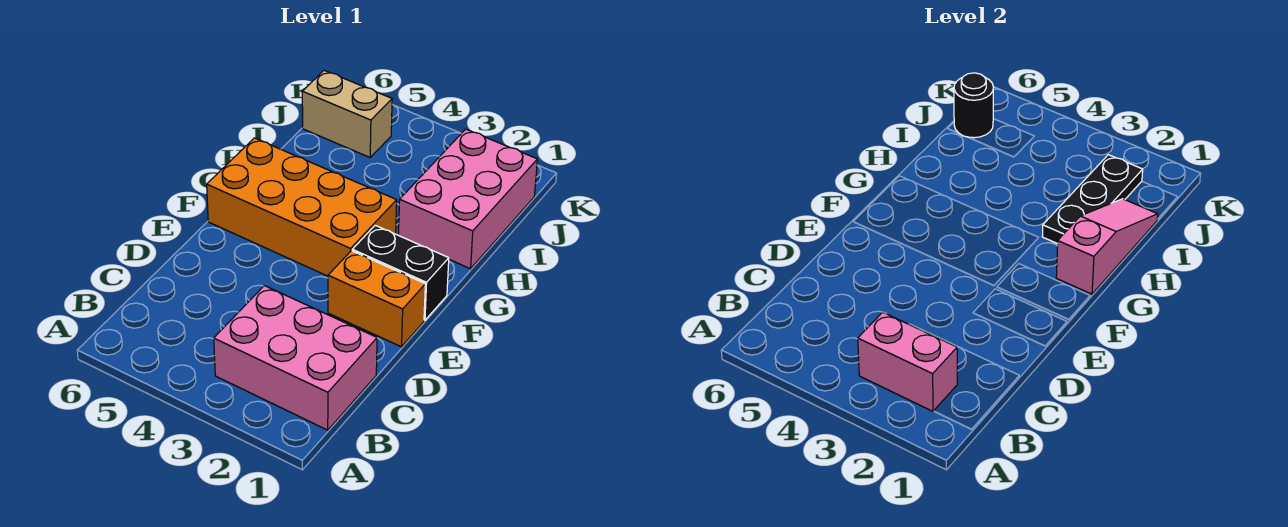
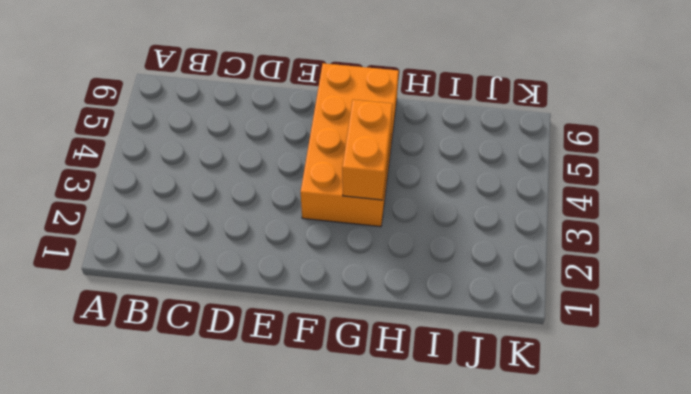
orange brick G3:G4 level 2 -> orange brick E1:E2 level 1
none -> pink brick B1:C3 level 1
none -> black brick F1:F2 level 1

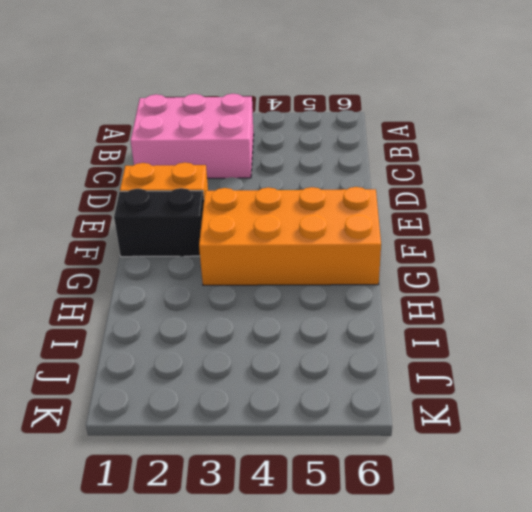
none -> pink brick H1:J2 level 1
none -> tan brick J5:J6 level 1

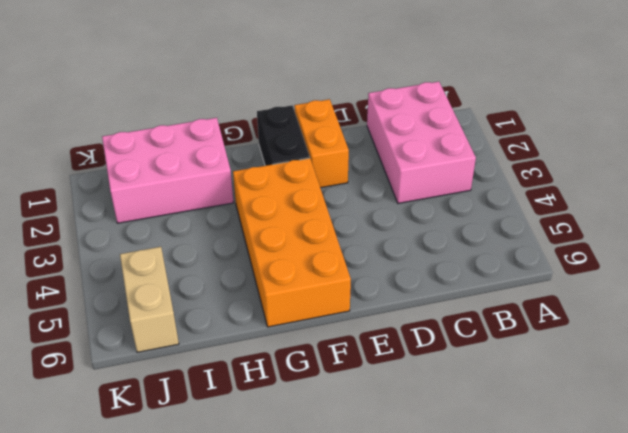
none -> pink brick B2:B3 level 2
none -> pink slope G1:I1 level 2 top G

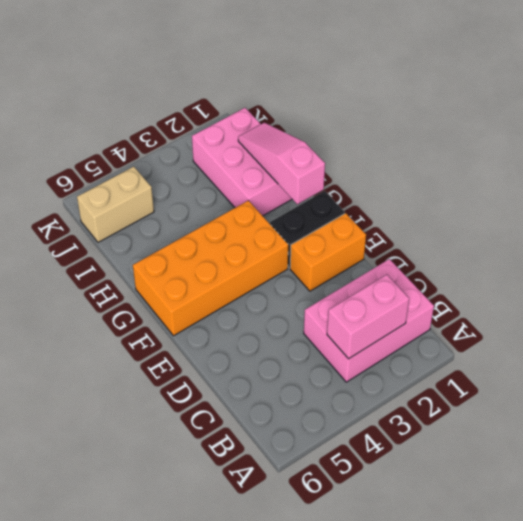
none -> black plate H2:J2 level 2
none -> black round brick J6 level 2

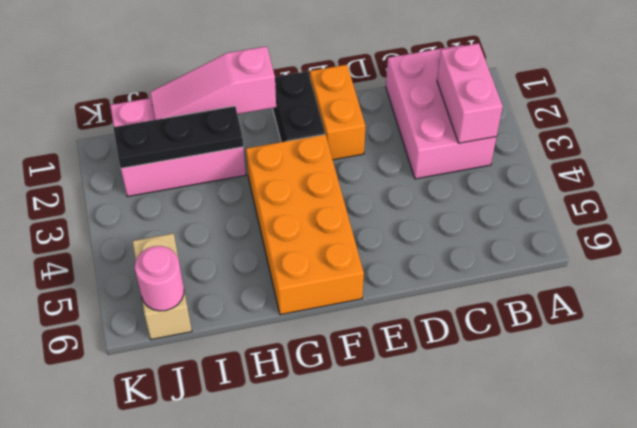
pink round brick J6 level 2 -> black round brick J6 level 2

